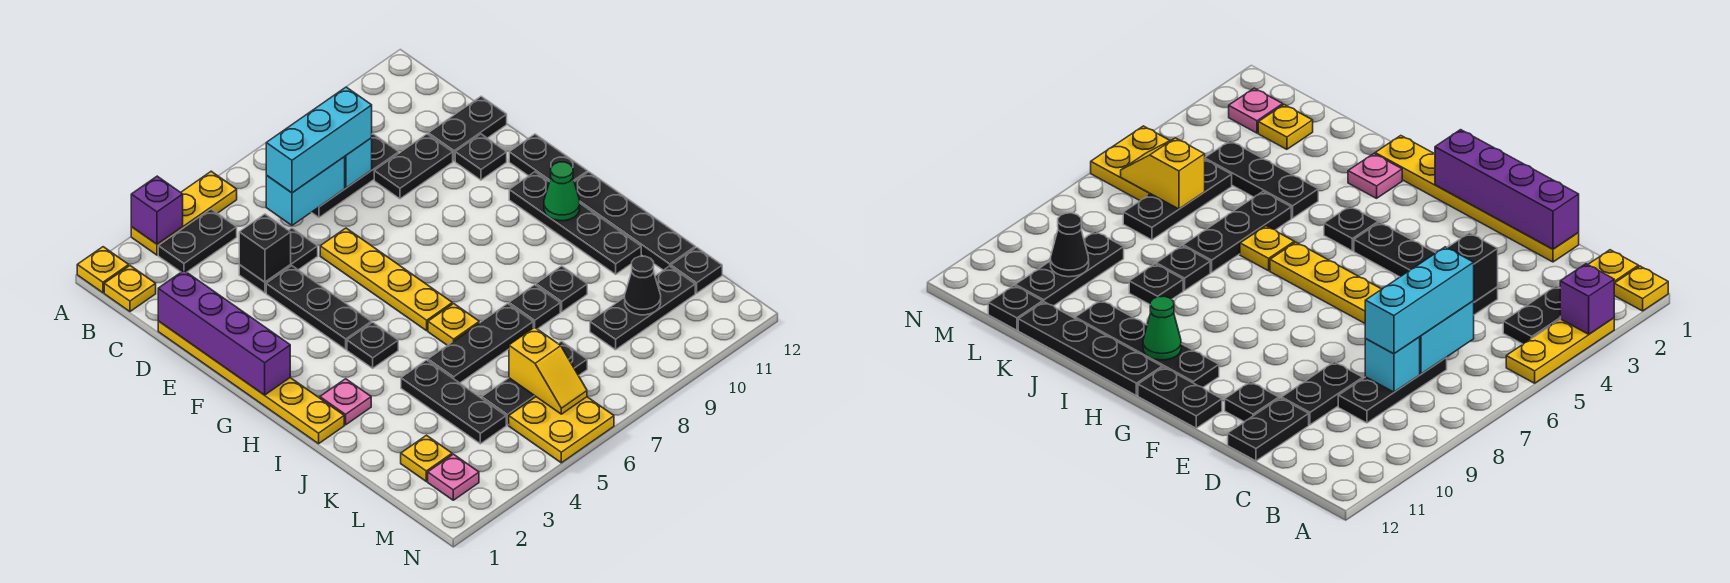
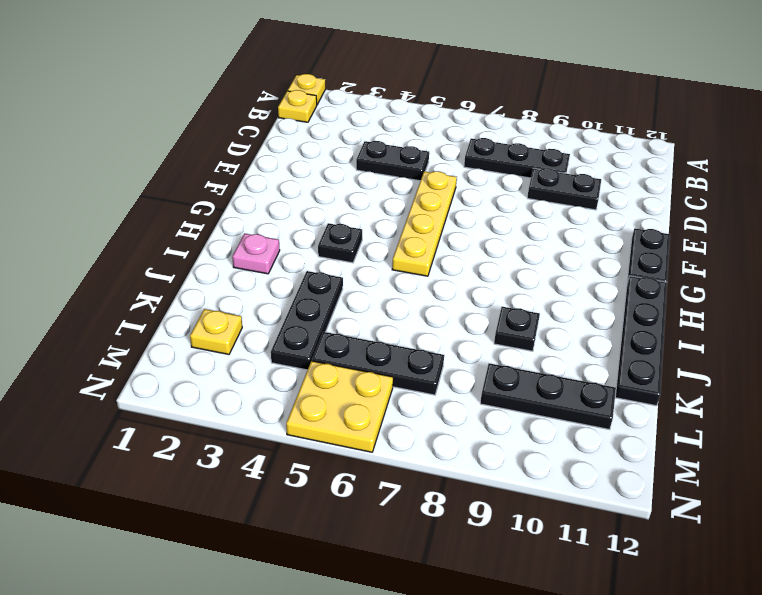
none -> yellow plate A3:A5 level 1
none -> black plate B3:B4 level 1
none -> yellow plate D1:I1 level 1
none -> black plate D11:D12 level 1

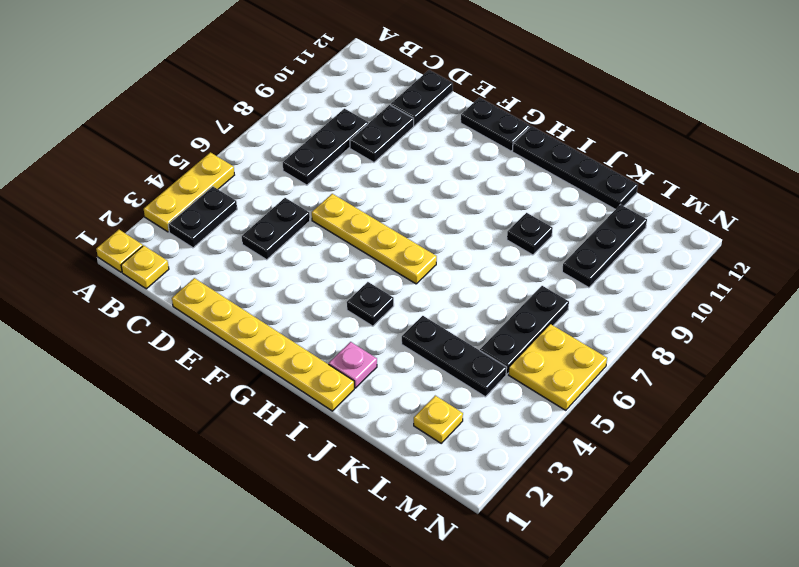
none -> black plate E4:G4 level 1
none -> black plate E11 level 1
none -> black plate G11:J11 level 1
none -> yellow plate I6 level 1

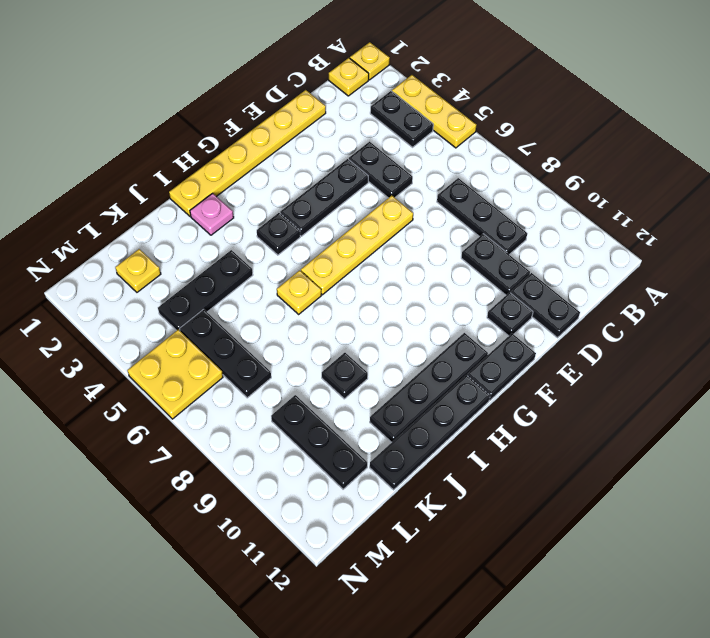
none -> black plate J5:J7 level 1
none -> black plate J8 level 1
none -> black plate L12 level 1
none -> pink plate M2 level 1

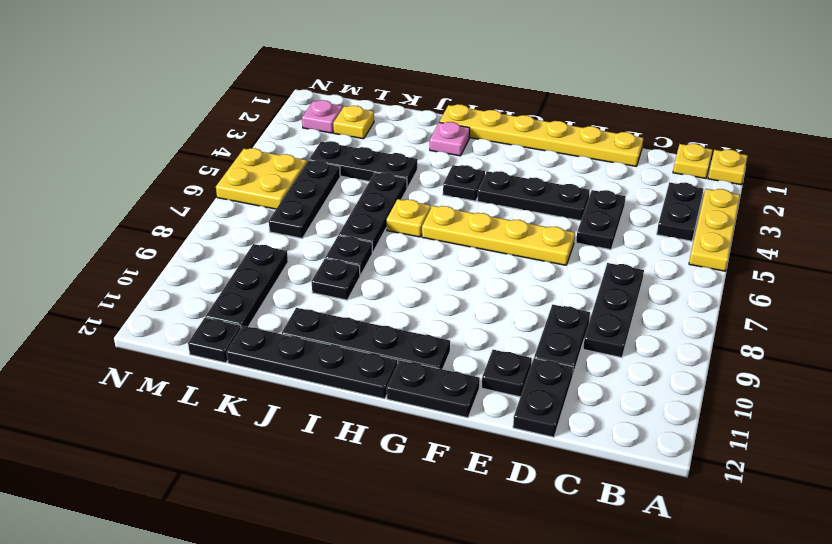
none -> purple brick A3 level 2
none -> cyan brick C6:C7 level 2
none -> cyan brick C8 level 2
none -> purple brick D1:G1 level 2

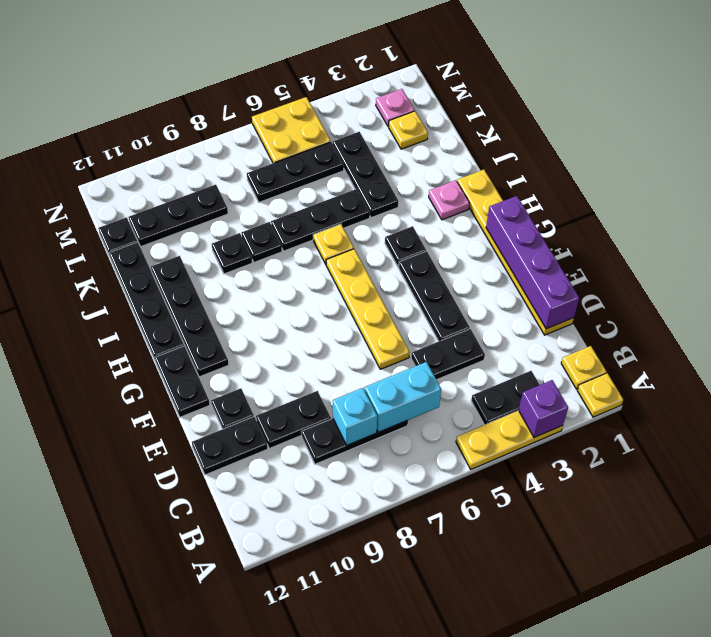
none -> black brick D4 level 2
none -> green cone H11 level 2
none -> yellow slope L6:M6 level 2 top L
none -> black cone L10 level 2

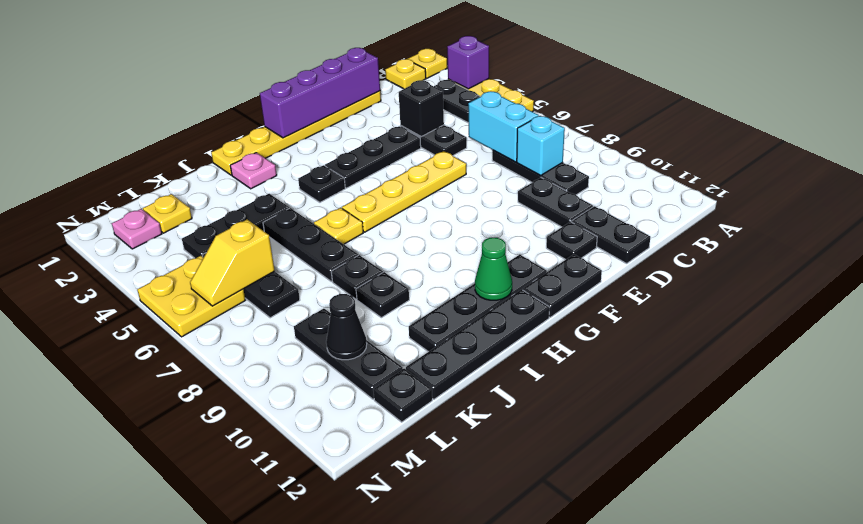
none -> cyan brick C6:C8 level 3

